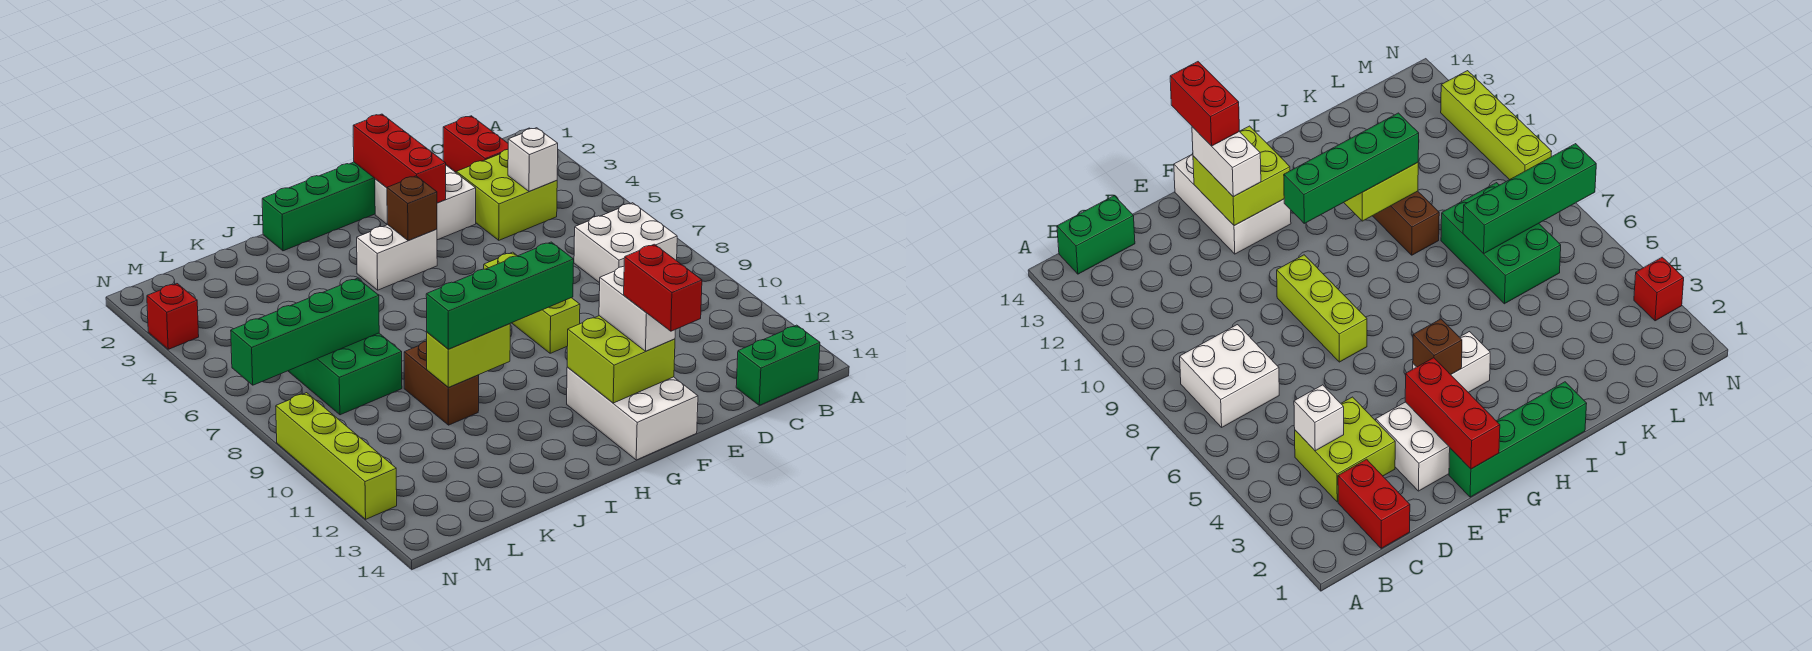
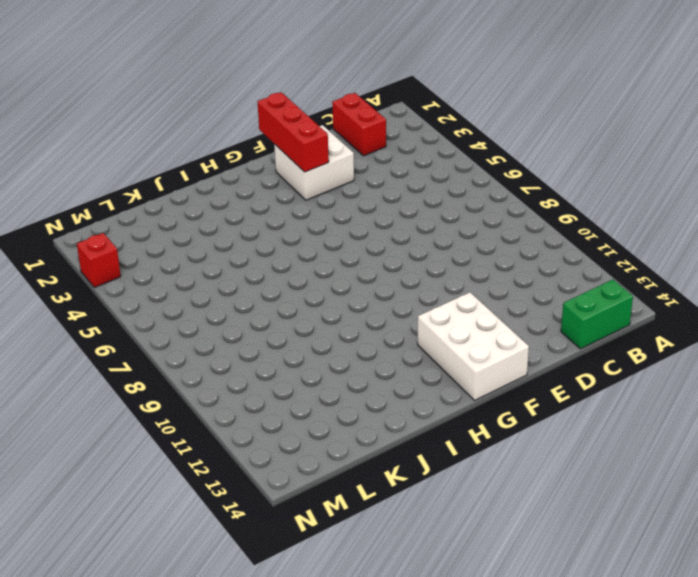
none -> white brick B7:C8 level 1
none -> lime brick C3:D4 level 1
none -> green brick F1:I1 level 1

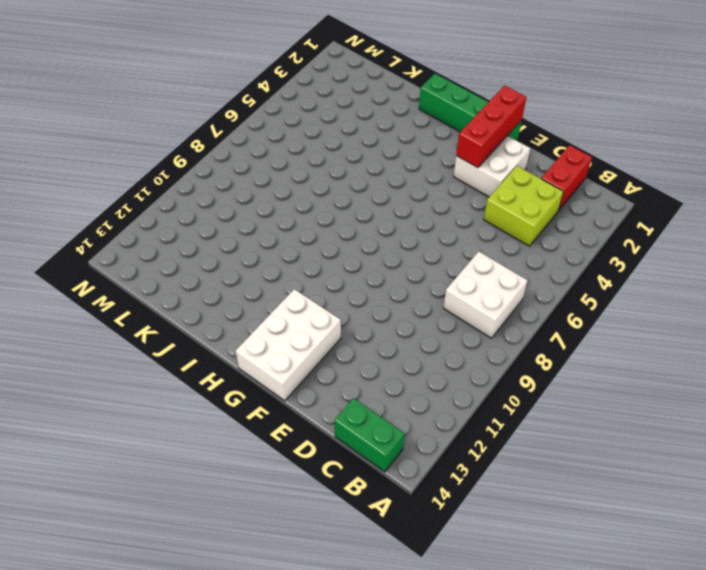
none -> lime brick F7:F9 level 1
none -> white brick G4:H4 level 1
none -> brown brick J9:J10 level 1

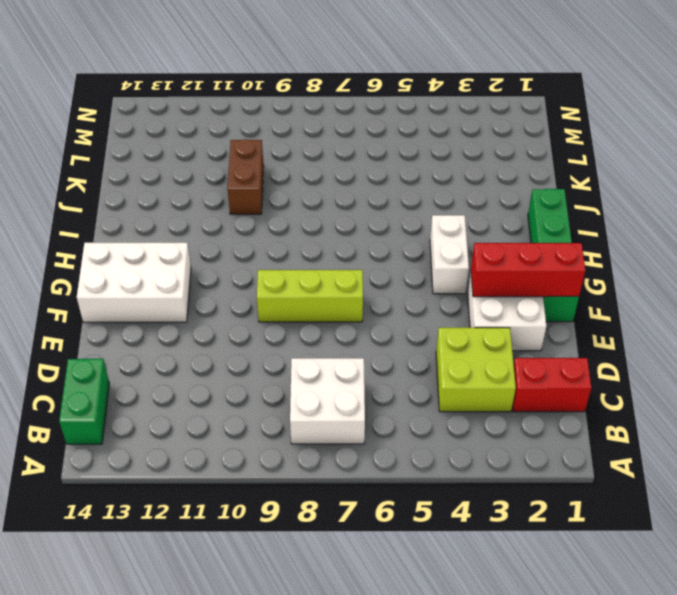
brown brick J10:K10 level 1 -> brown brick J9:J10 level 1
none -> green brick K6:L8 level 1
none -> red brick N3 level 1
none -> lime brick N9:N12 level 1

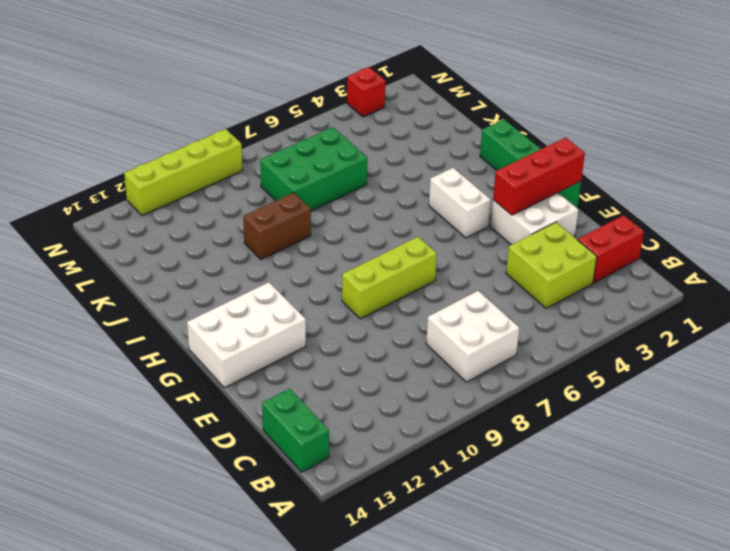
none -> white brick C4 level 2
none -> lime brick F12:G13 level 2
none -> brown brick G4 level 2

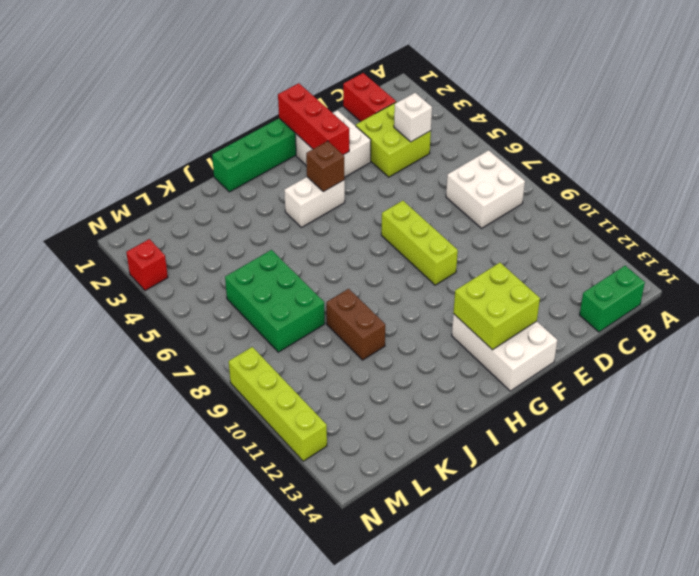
none -> lime brick I10:J10 level 2
none -> green brick K7:N7 level 2
none -> white brick F12:F13 level 3

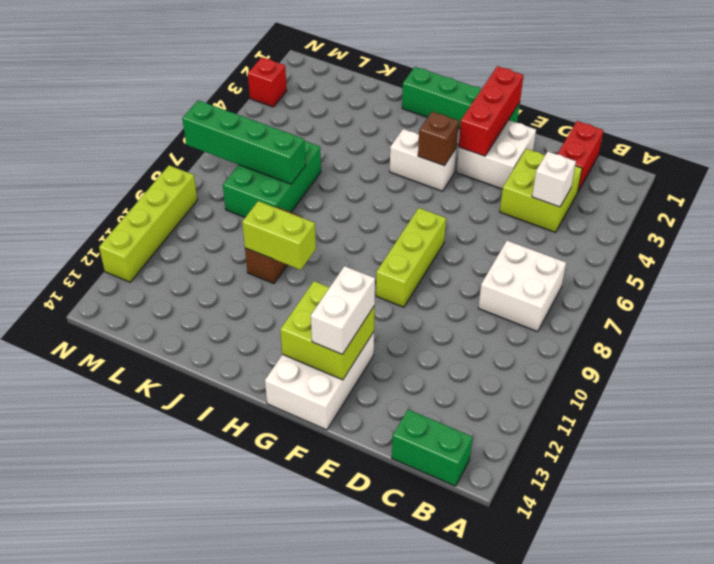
none -> green brick G10:J10 level 3
none -> red brick F13:F14 level 4

